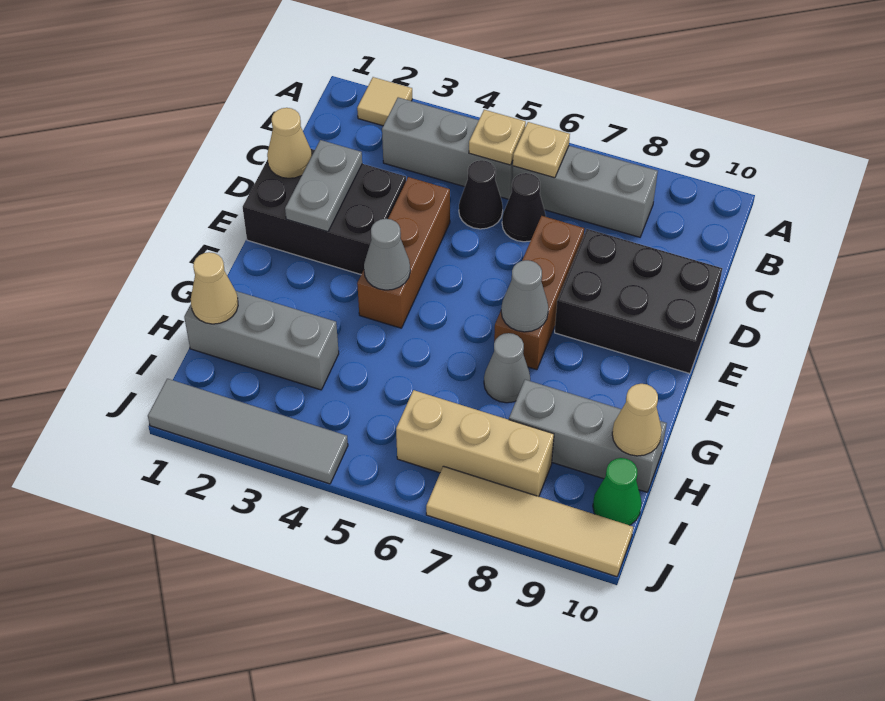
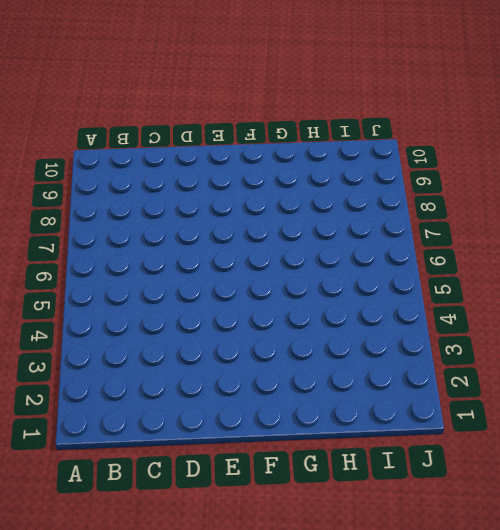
none -> tan tile A2 level 1
none -> grey brick B3:B5 level 1
none -> grey brick B6:B8 level 1

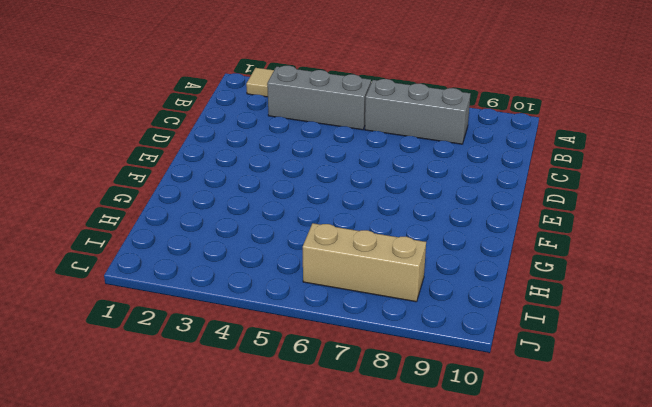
none -> black cone C5 level 1
none -> black cone C6 level 1
none -> black brick D1:E3 level 1

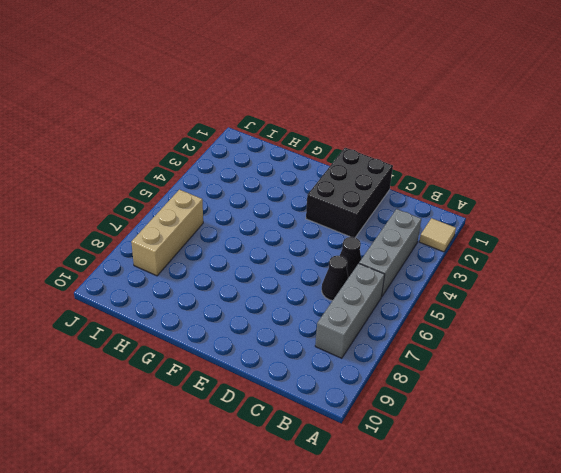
none -> brown brick D4:F4 level 1
none -> brown brick D7:F7 level 1
none -> black brick D8:E10 level 1

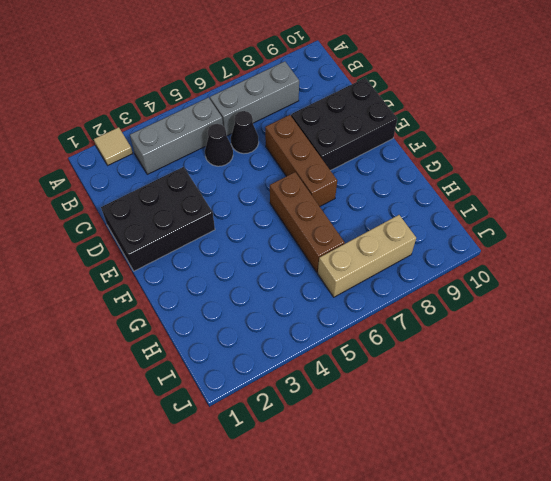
brown brick F6:H6 level 1 -> brown brick D4:F4 level 1
none -> grey cone G7 level 1
none -> grey brick H1:H3 level 1
none -> grey brick H8:H10 level 1

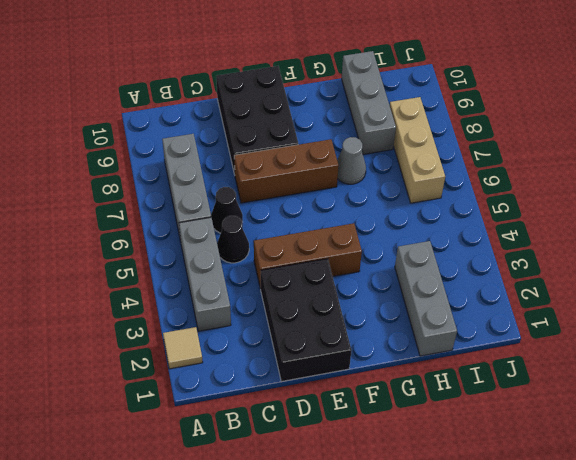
none -> green cone I10 level 1
none -> grey tile J1:J4 level 1
none -> tan tile J7:J10 level 1

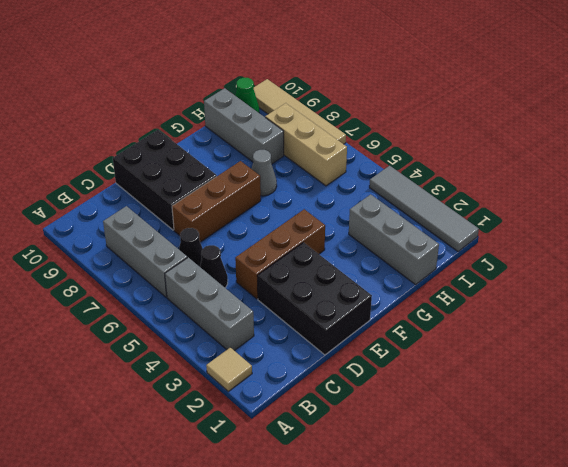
none -> tan plate B5 level 2
none -> tan plate B6 level 2
none -> tan cone D1 level 2

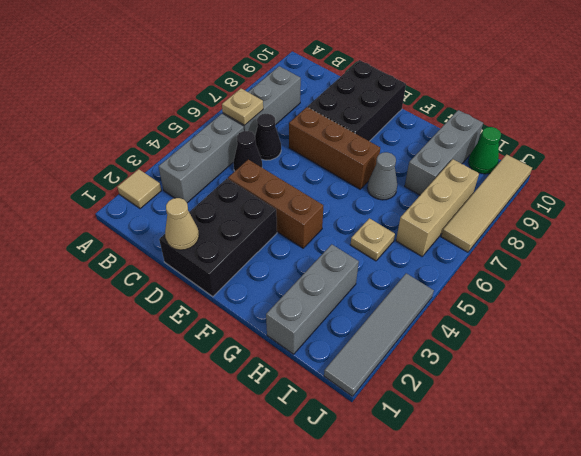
tan plate H5 level 1 -> tan plate B5 level 2
none -> grey plate D2:E2 level 2
none -> grey cone F4 level 2
none -> grey cone F7 level 2

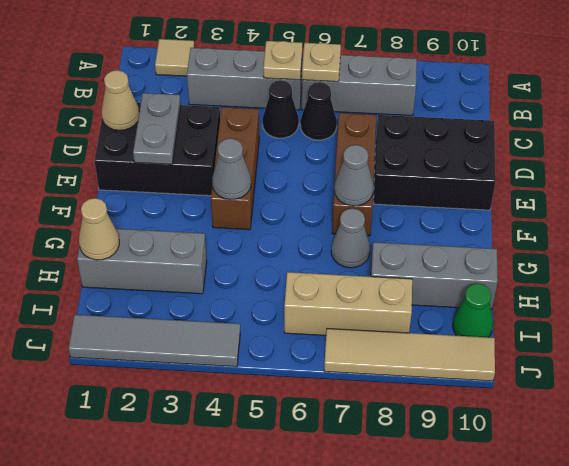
none -> tan cone H10 level 2

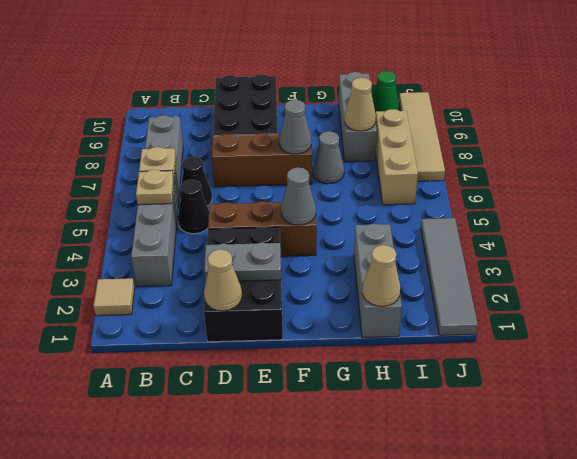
tan cone H8 level 2 -> tan cone H10 level 2

